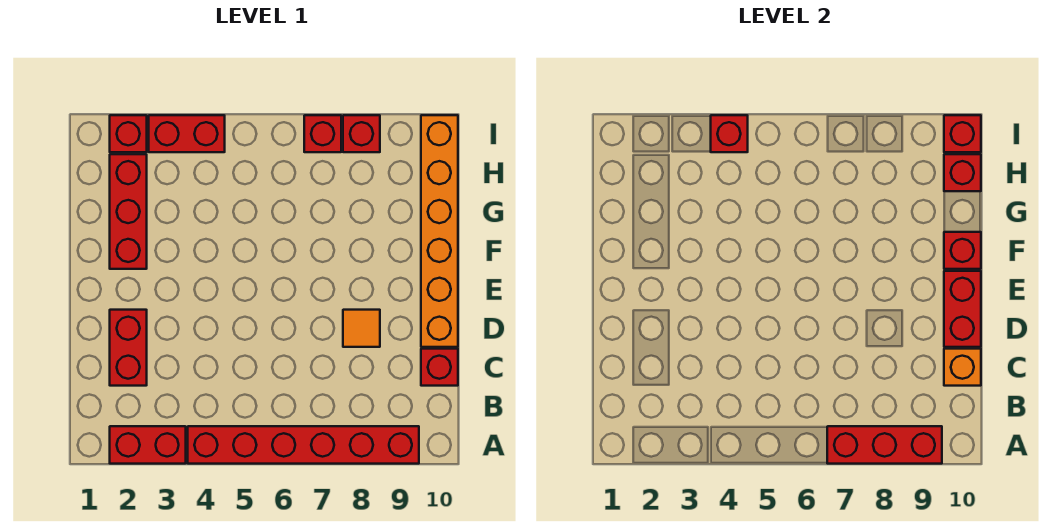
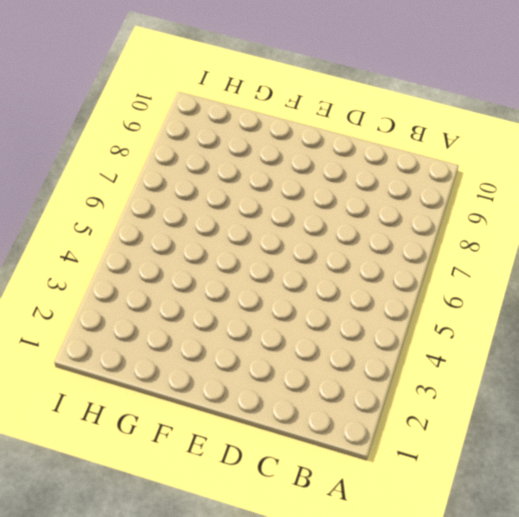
none -> red brick A2:A3 level 1
none -> red brick A4:A9 level 1
none -> red brick C2:D2 level 1

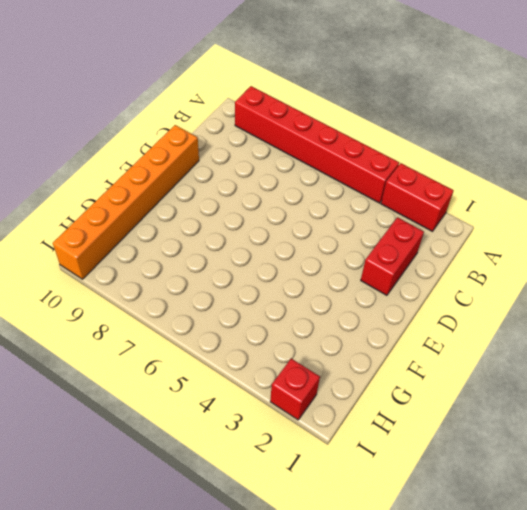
none -> red brick C10 level 1
none -> orange tile D8 level 1
none -> red brick F2:H2 level 1

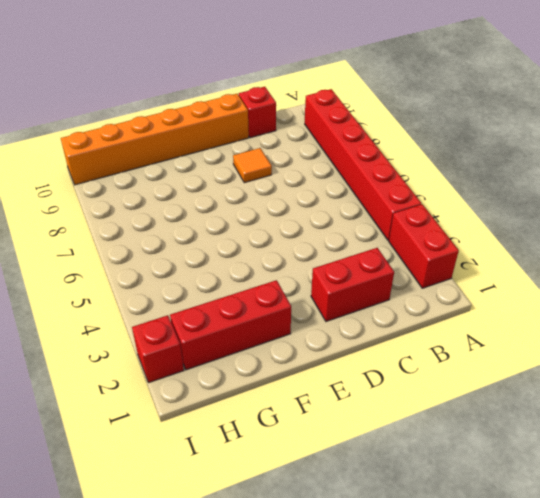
none -> red brick I3:I4 level 1
none -> red brick I7 level 1
none -> red brick I8 level 1

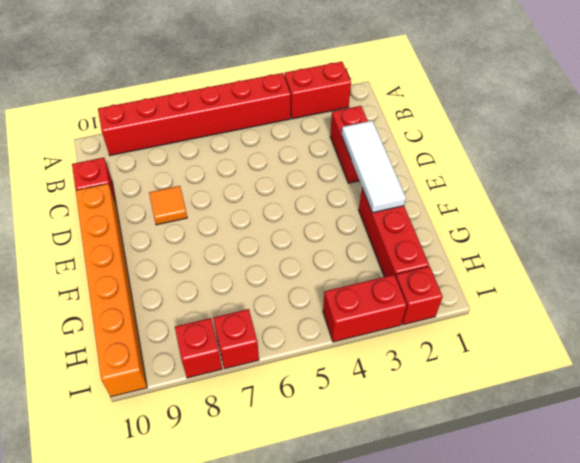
white tile D2:F2 level 2 -> none
none -> red brick A7:A9 level 2
none -> orange brick C10 level 2
none -> red brick D10:E10 level 2

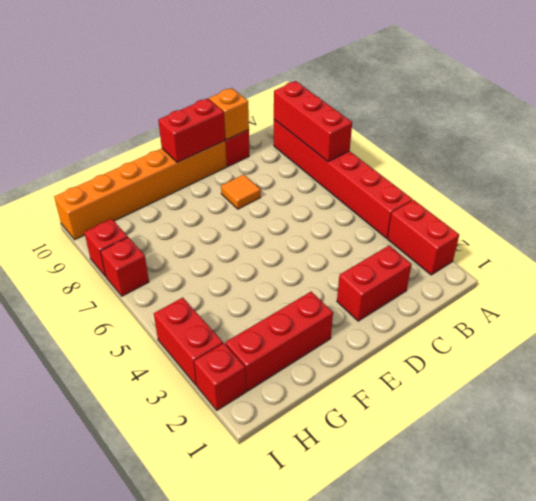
none -> red brick F10 level 2
none -> red brick H10 level 2
none -> red brick I4 level 2

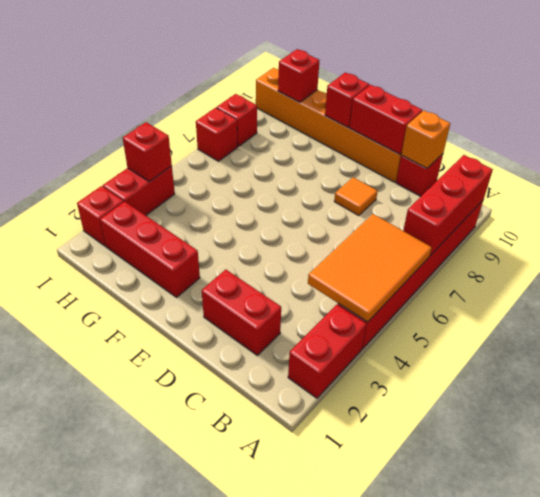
orange tile A4:B6 level 2 -> none
none -> red brick I10 level 2

